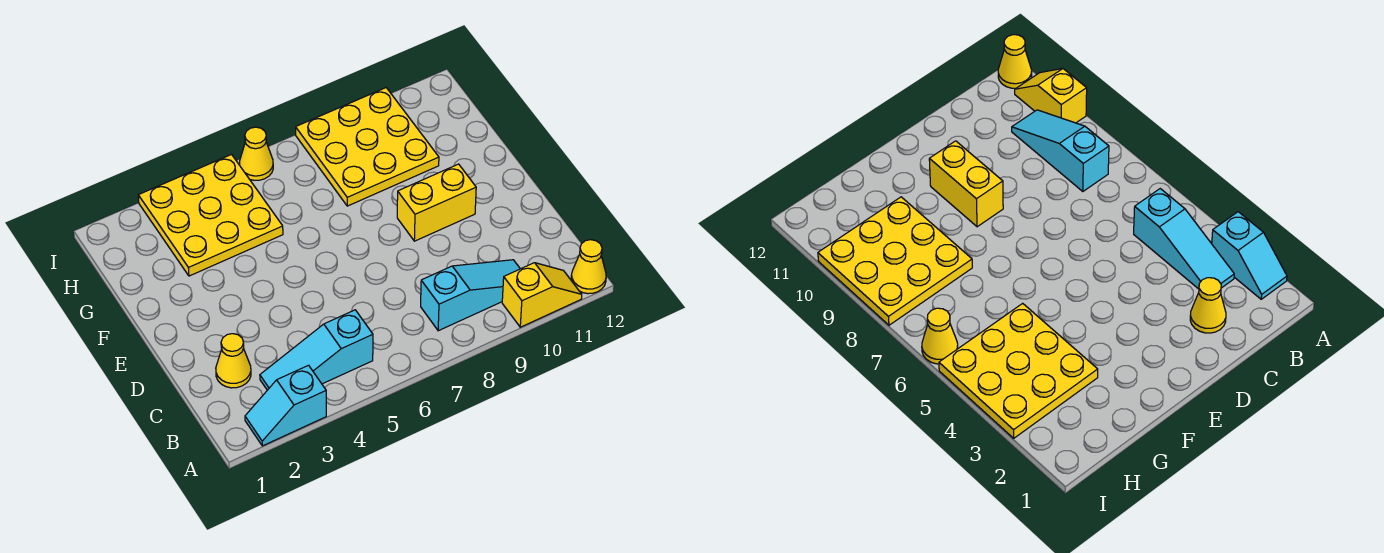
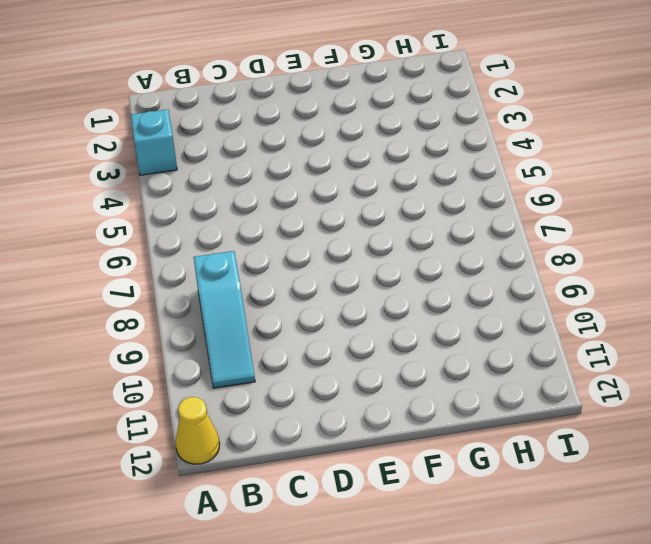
none -> yellow slope A10:A11 level 1 top 10
none -> cyan slope B3:B5 level 1 top 5

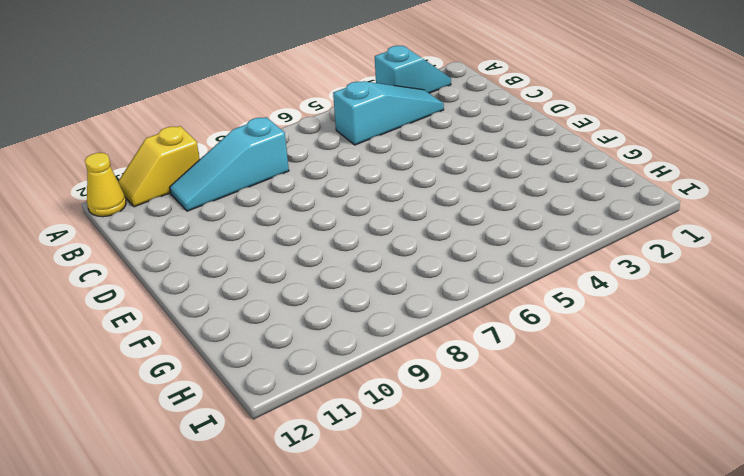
none -> yellow cone C2 level 1
none -> yellow brick E9:E10 level 1

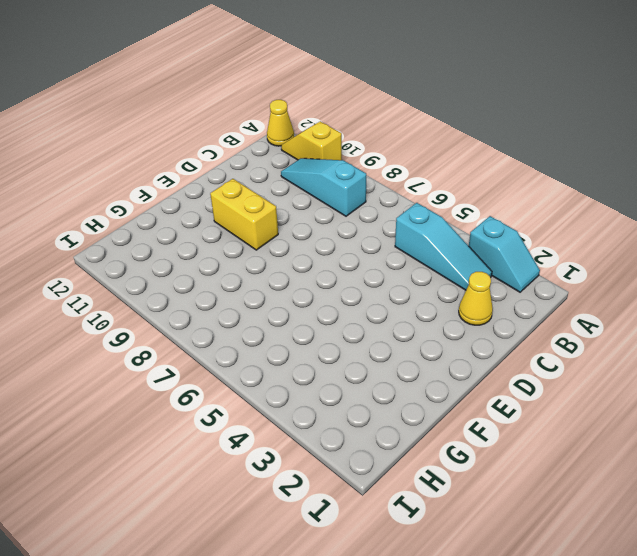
none -> yellow plate G3:I5 level 1
none -> yellow plate G8:I10 level 1

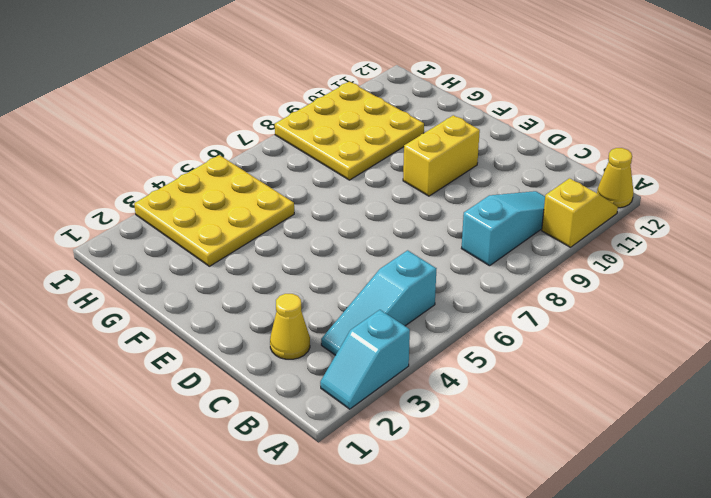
none -> yellow cone I6 level 1

